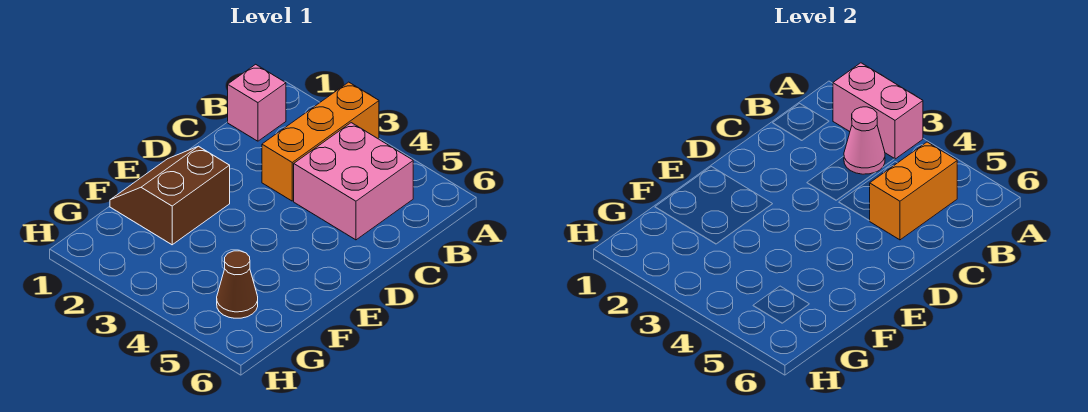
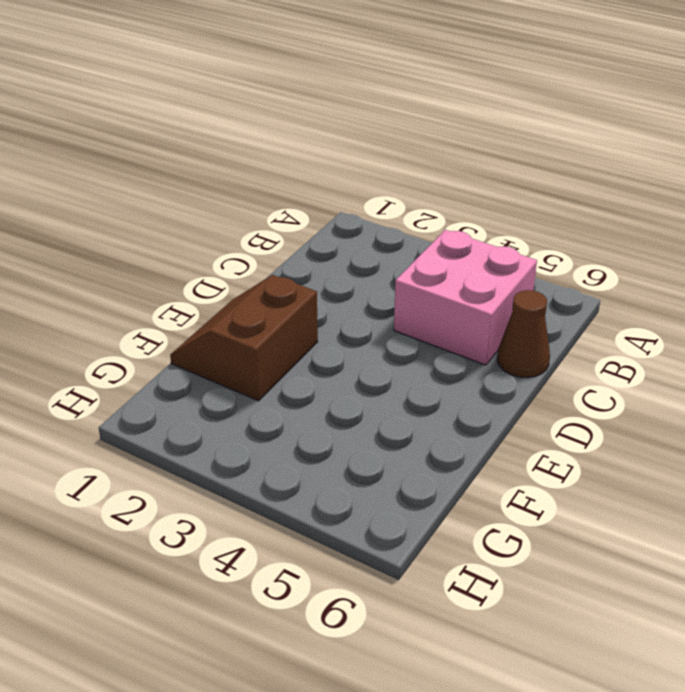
brown cone C6 level 1 -> brown cone G5 level 1
none -> orange brick A3:C3 level 1
none -> pink brick B1 level 1

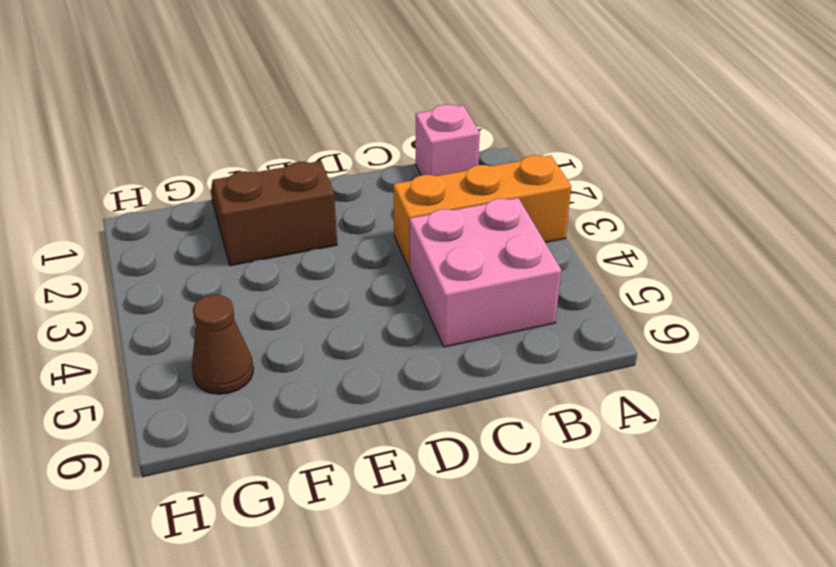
none -> pink brick A2:A3 level 2
none -> pink cone B3 level 2

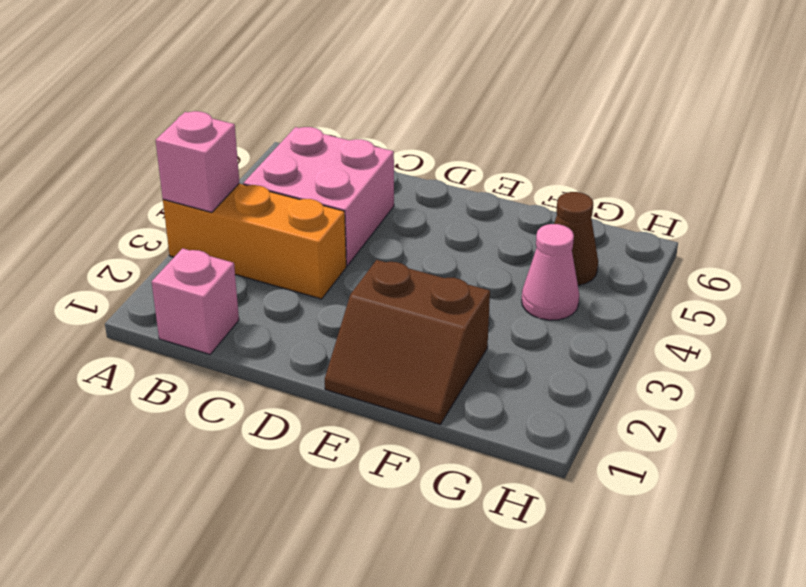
pink brick A3 level 2 -> pink brick A2:A3 level 2
pink cone G4 level 1 -> pink cone B3 level 2
none -> orange brick B5:C5 level 2

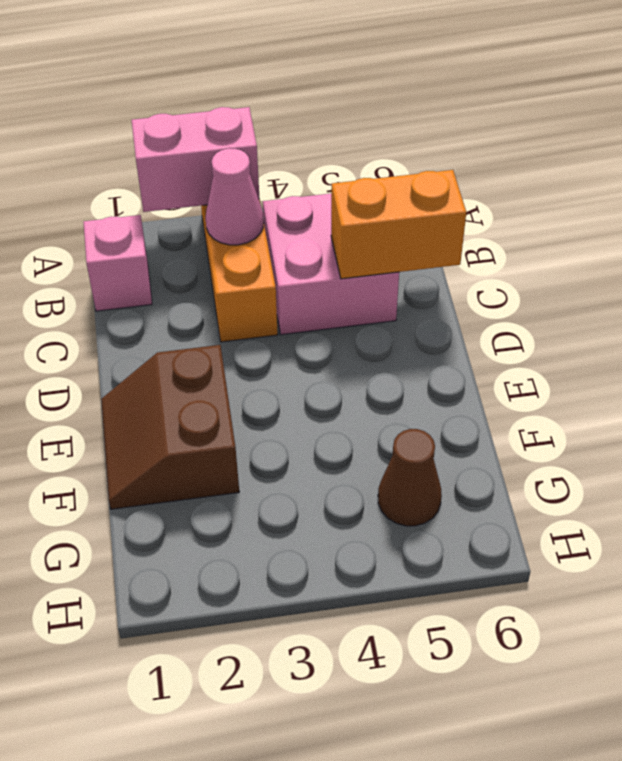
orange brick C5:C6 level 2 -> orange brick B5:C5 level 2

